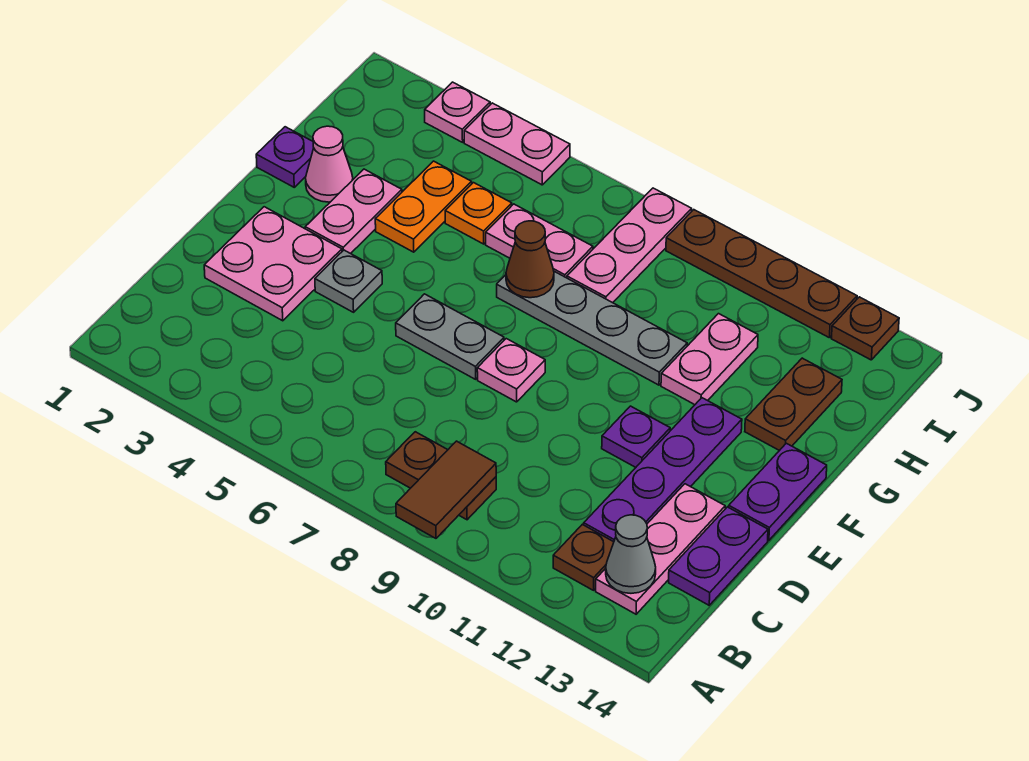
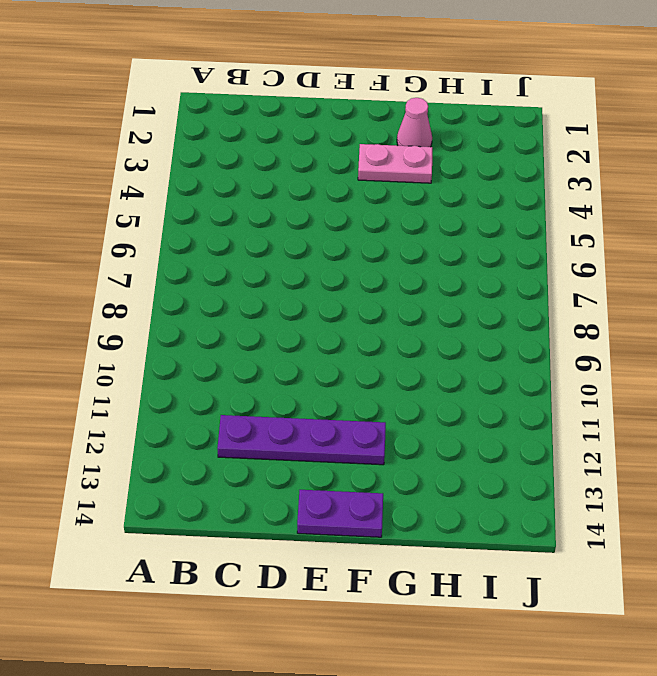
none -> brown plate B8:B9 level 1
none -> brown plate B12 level 1
none -> pink plate B13:D13 level 1

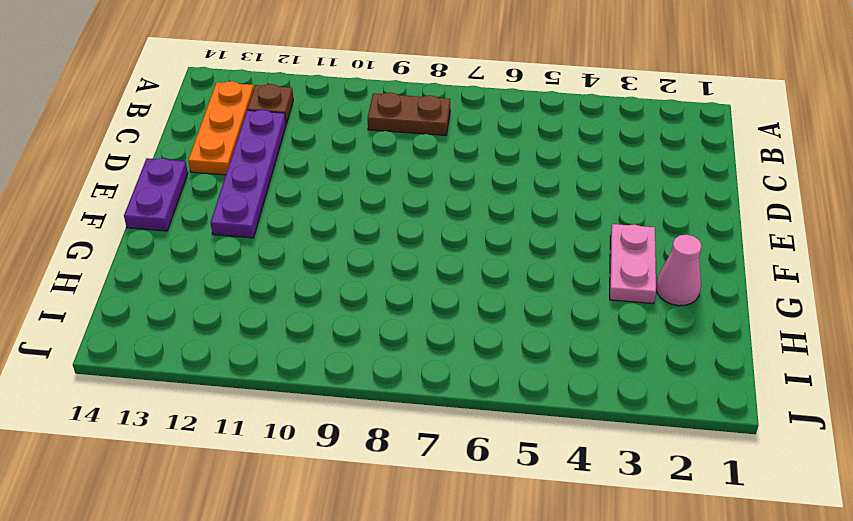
orange plate B13:D13 level 1 -> pink plate B13:D13 level 1
none -> purple plate C14:D14 level 1
none -> pink plate D2:E3 level 1
none -> grey plate E4 level 1

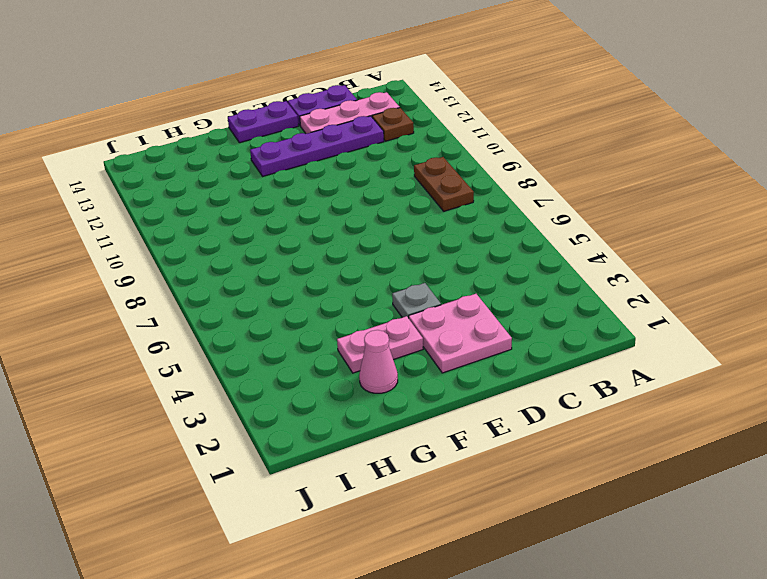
none -> grey plate E6:E7 level 1
none -> pink plate E8 level 1
none -> purple plate E11 level 1

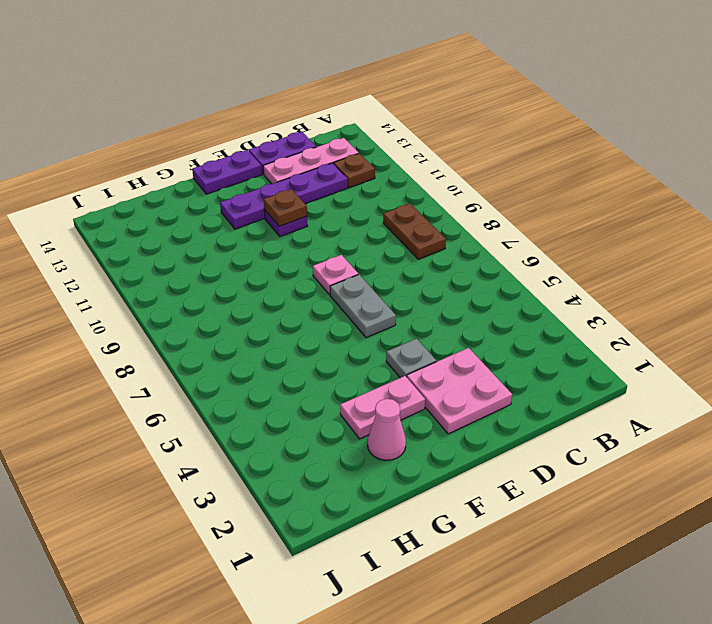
brown plate E11 level 2 -> brown plate J13 level 1
none -> purple plate G1 level 1
none -> orange plate G4:H4 level 1
none -> grey plate G7:G10 level 1

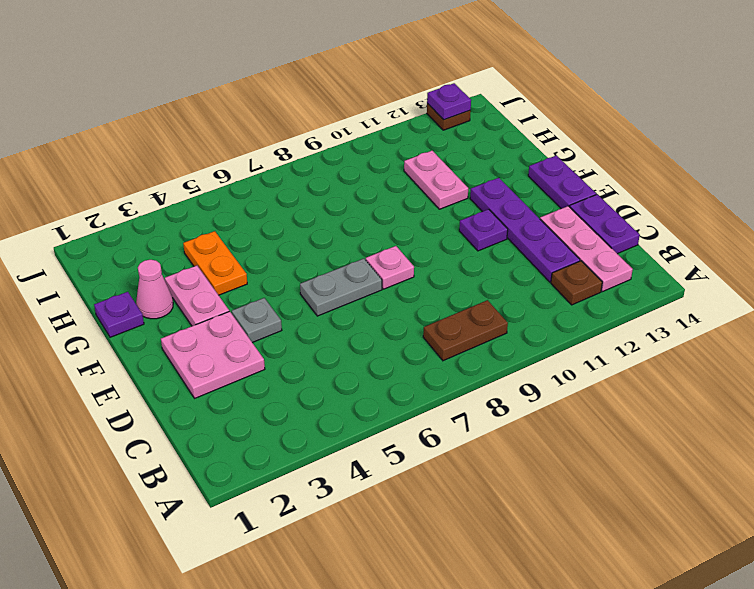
purple plate J13 level 2 -> none
none -> grey plate G7:G10 level 1
none -> brown plate G13:H13 level 1
none -> orange plate H5 level 1

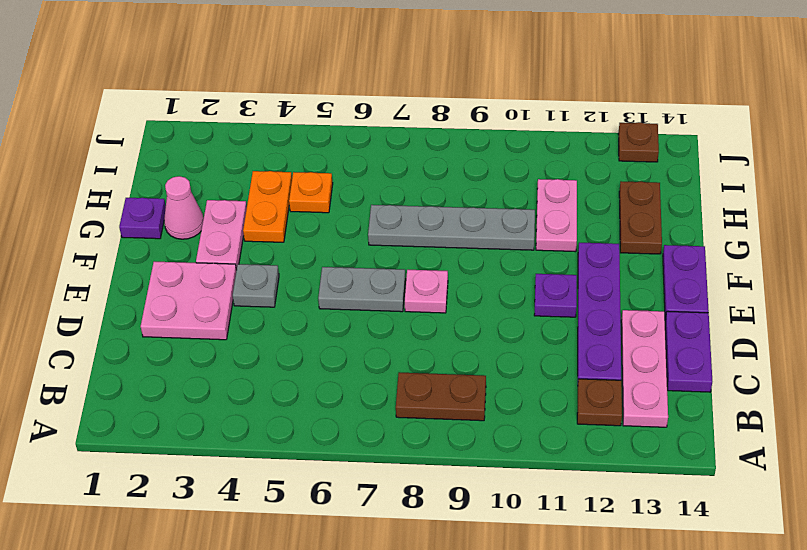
none -> pink plate H6:H7 level 1
none -> pink plate H8:J8 level 1
none -> pink plate J3 level 1

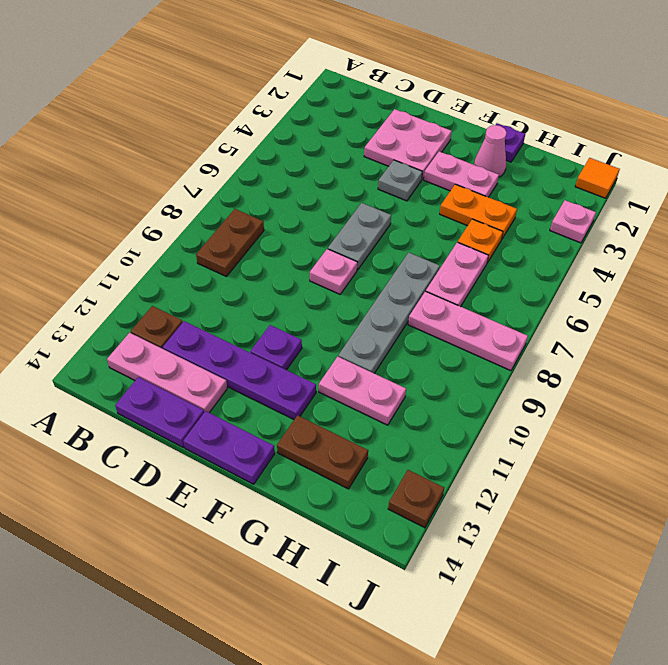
orange tile J1 level 1 -> none
none -> pink plate J4:J5 level 1
none -> brown plate J9:J12 level 1
none -> brown tile A9:B9 level 2

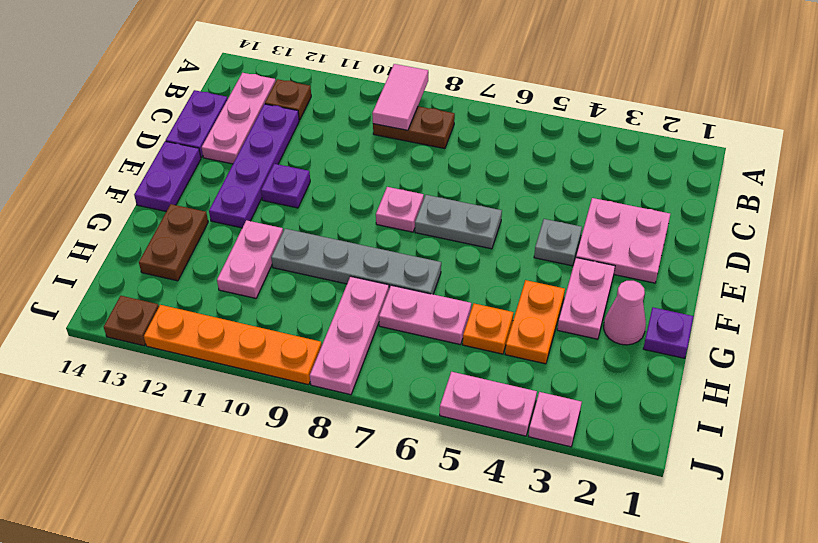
pink tile A9:B9 level 2 -> brown tile A9:B9 level 2
orange plate J9:J12 level 1 -> brown plate J9:J12 level 1
none -> grey cone B13 level 2
none -> brown cone G7 level 2

